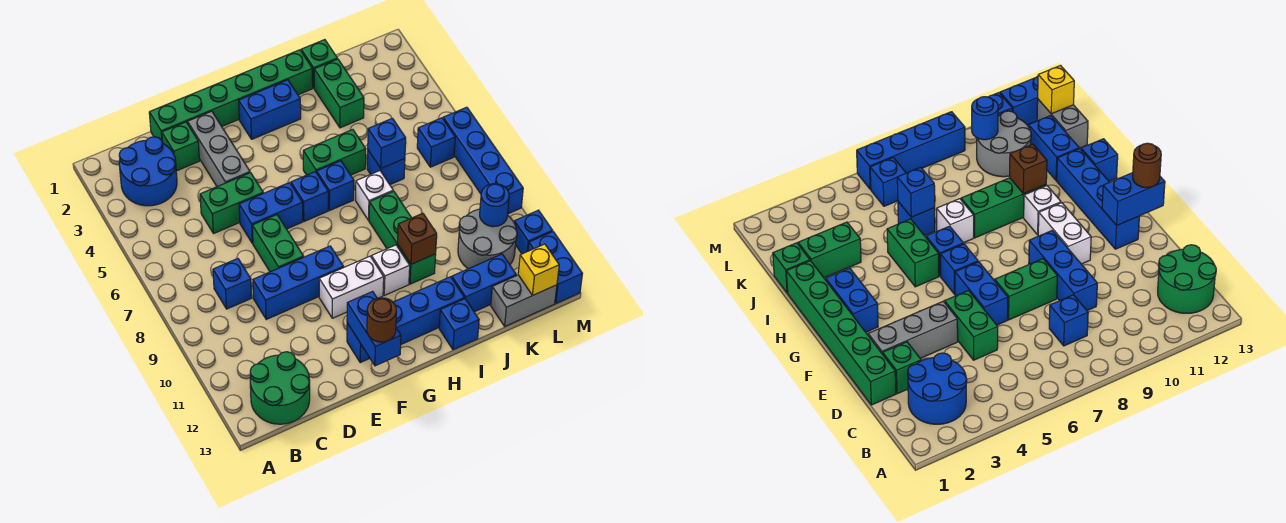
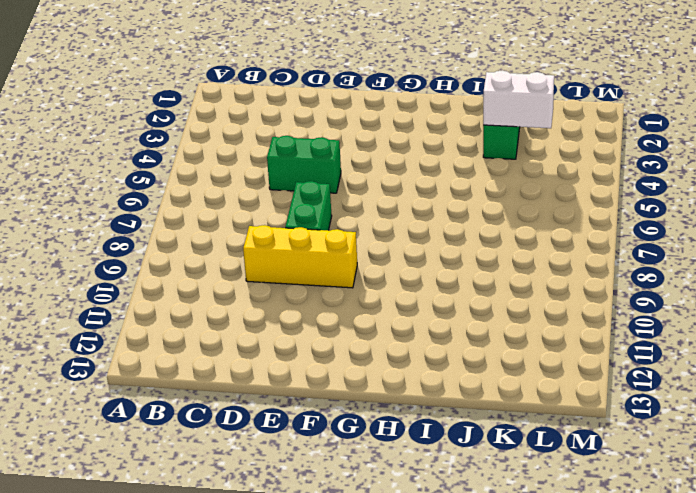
yellow brick D9:F9 level 1 -> blue brick D9:F9 level 1
white brick J3:K3 level 2 -> white brick F10:G10 level 1
none -> blue round brick B2:C3 level 1
none -> green round brick B12:C13 level 1
none -> blue brick C8 level 1
none -> green brick D1:I1 level 1

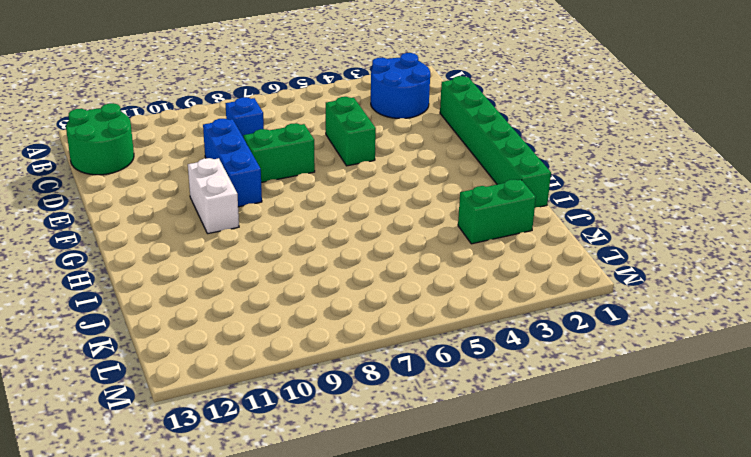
none -> green brick D2 level 1
none -> grey brick E2:E4 level 1
none -> blue brick E6:F6 level 1
none -> blue brick F12:I12 level 1

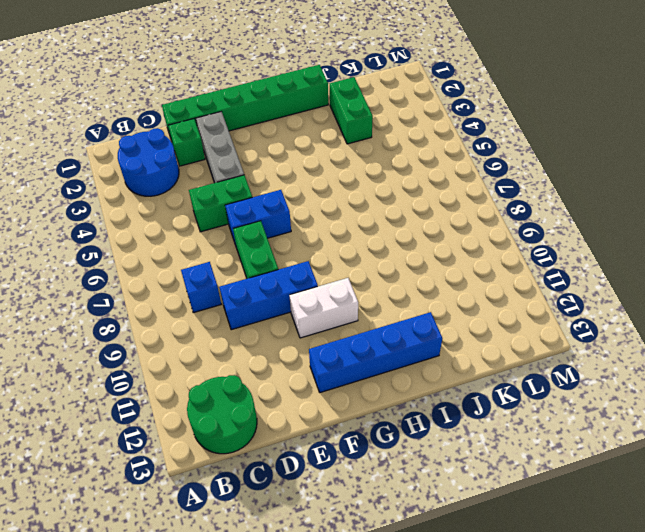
none -> blue brick G2:H2 level 1
none -> blue brick G6 level 1
none -> green brick H5:I5 level 1
none -> blue brick H6 level 1

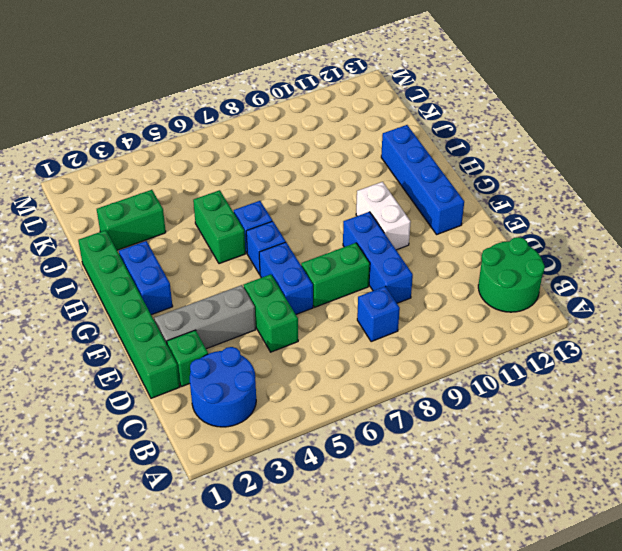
none -> white brick H10 level 1
none -> white brick I7 level 1
none -> green brick I8:I10 level 1
none -> blue brick I13 level 1

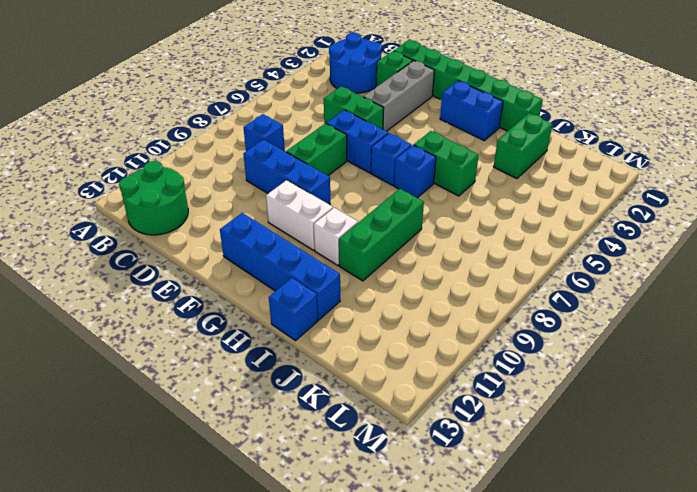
none -> white brick I7 level 1
none -> green brick J1 level 1
none -> blue brick J6 level 1
none -> blue brick J12:K12 level 1

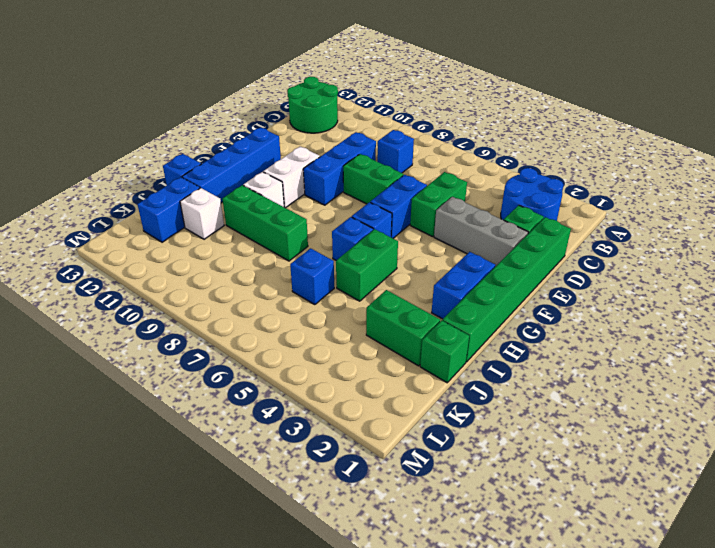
white brick J11 level 1 -> white brick I7 level 1
none -> grey round brick K10:L11 level 1
none -> grey brick K13:L13 level 1
none -> blue brick L6 level 1
none -> blue brick M6:M9 level 1

